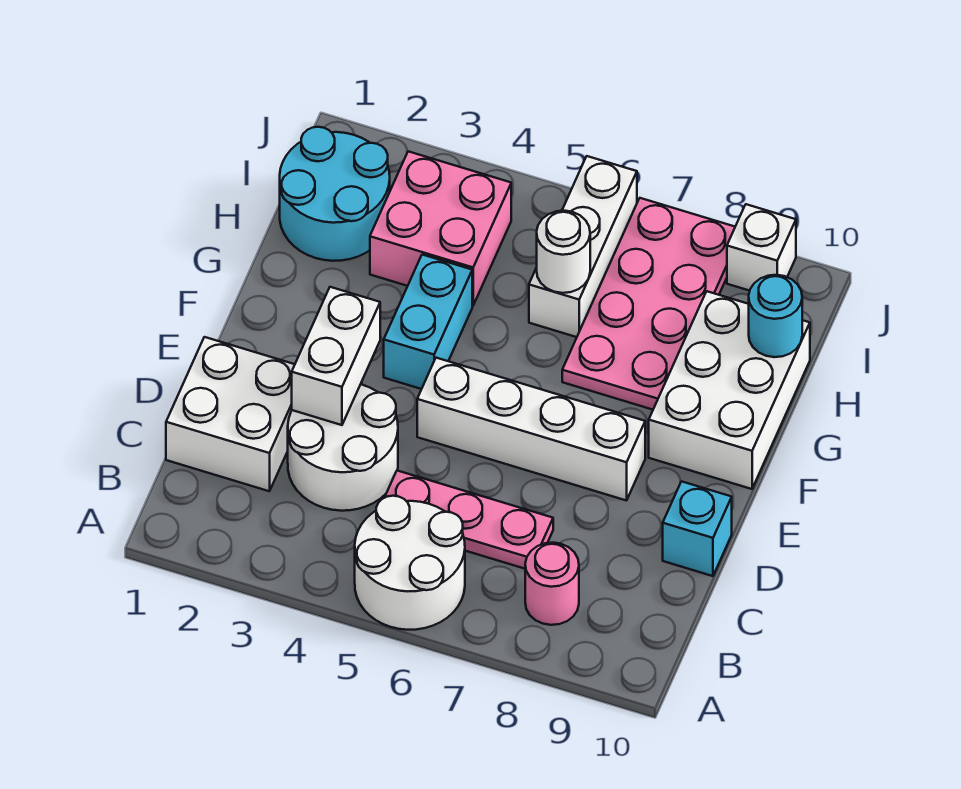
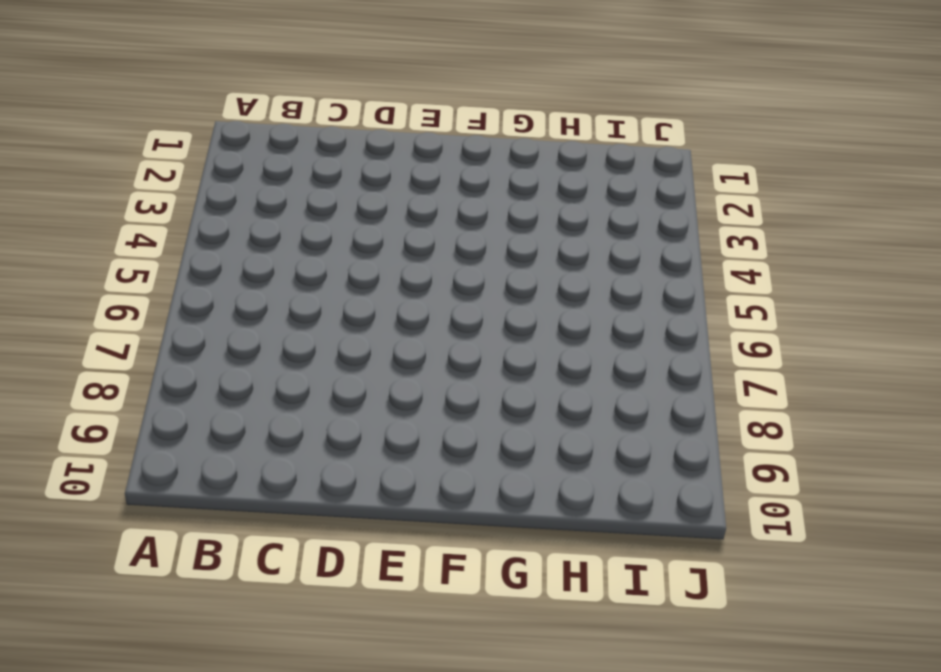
none -> white round brick A5:B6 level 1
none -> pink round brick B8 level 1
none -> white brick C1:D2 level 1

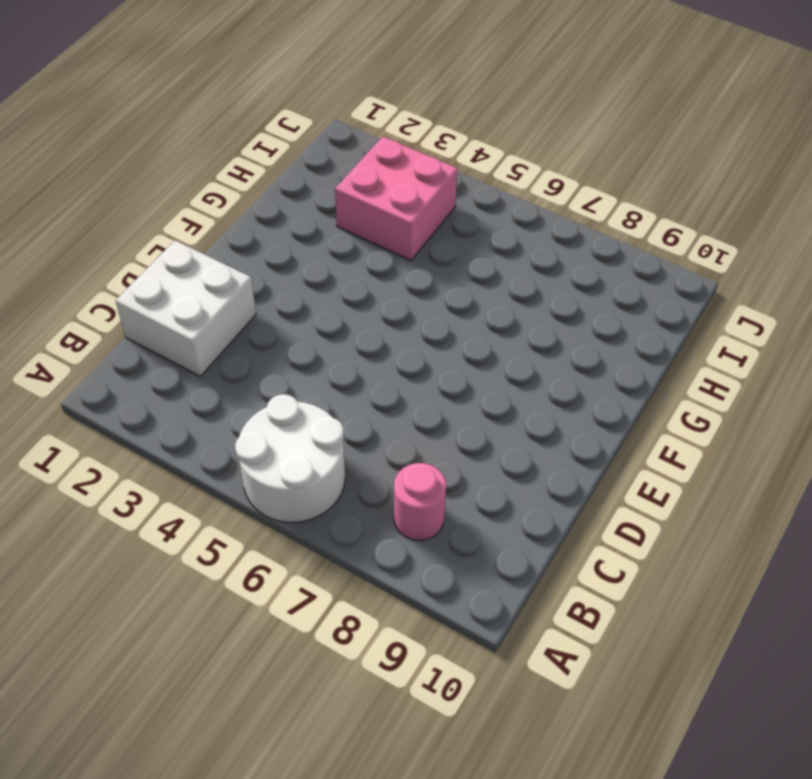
none -> white round brick C3:D4 level 1
none -> pink plate C5:C7 level 1
none -> cyan brick D10 level 1

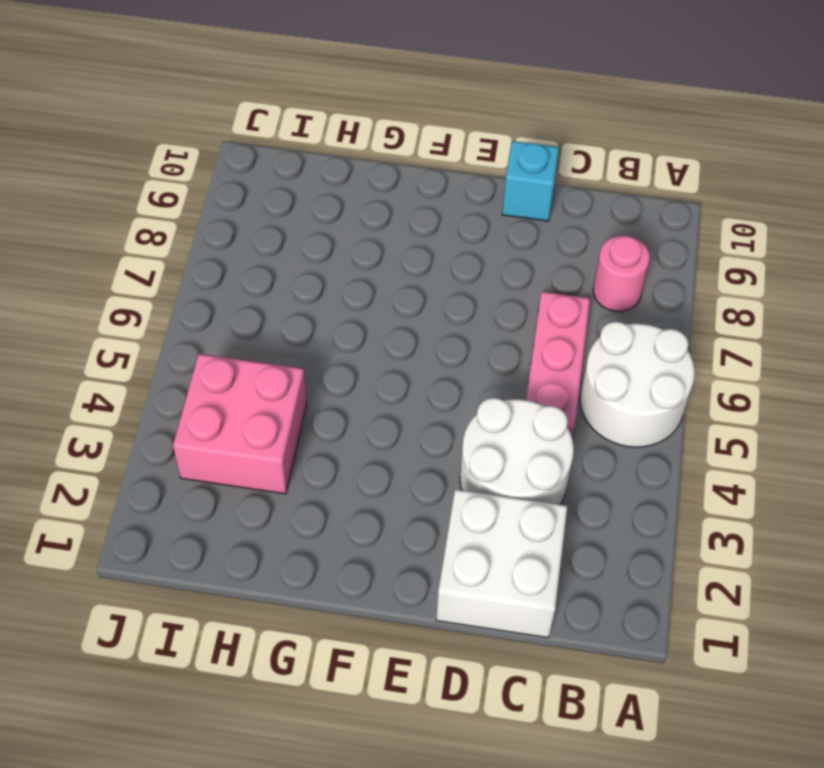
none -> white brick E5:E8 level 1
none -> cyan brick F4:G4 level 1
none -> white brick F9:H10 level 1

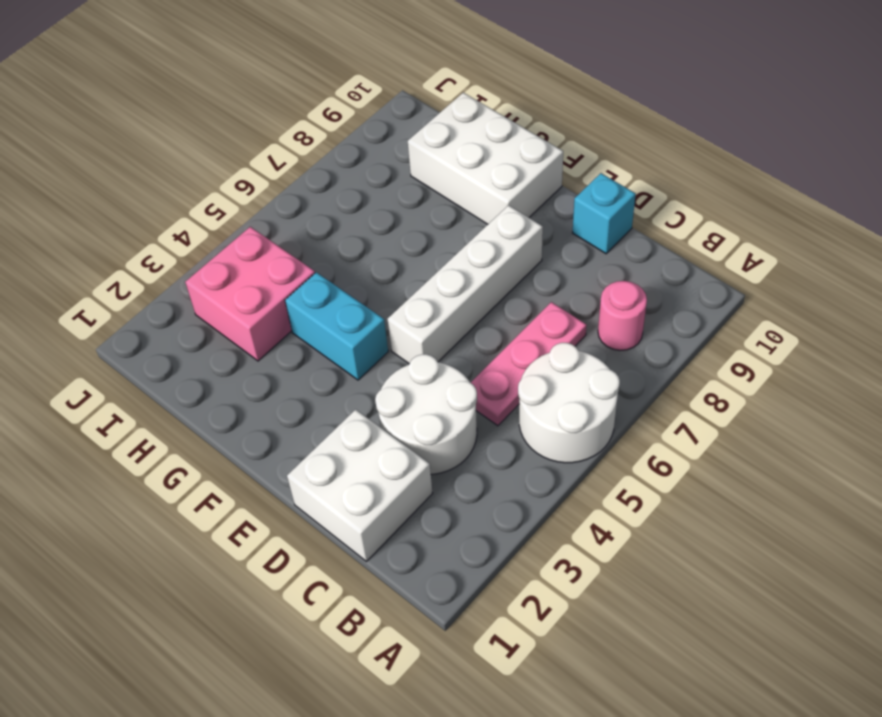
none -> pink plate G7:J8 level 1
none -> cyan round brick H1:I2 level 1
none -> white brick H6:J6 level 1

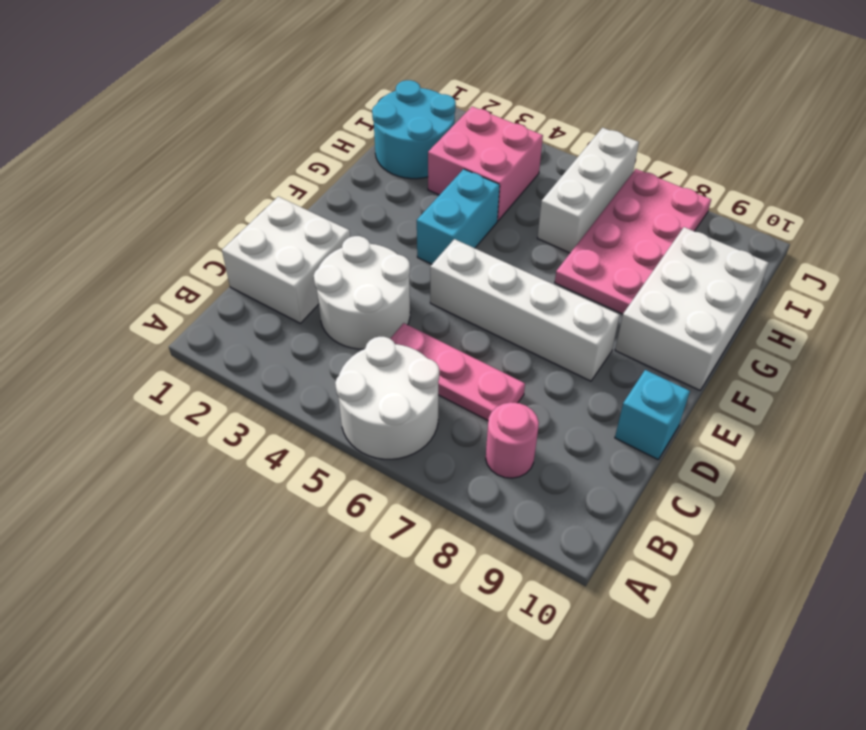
none -> white brick J9 level 1
none -> white brick D3:E3 level 2
none -> white round brick H6 level 2

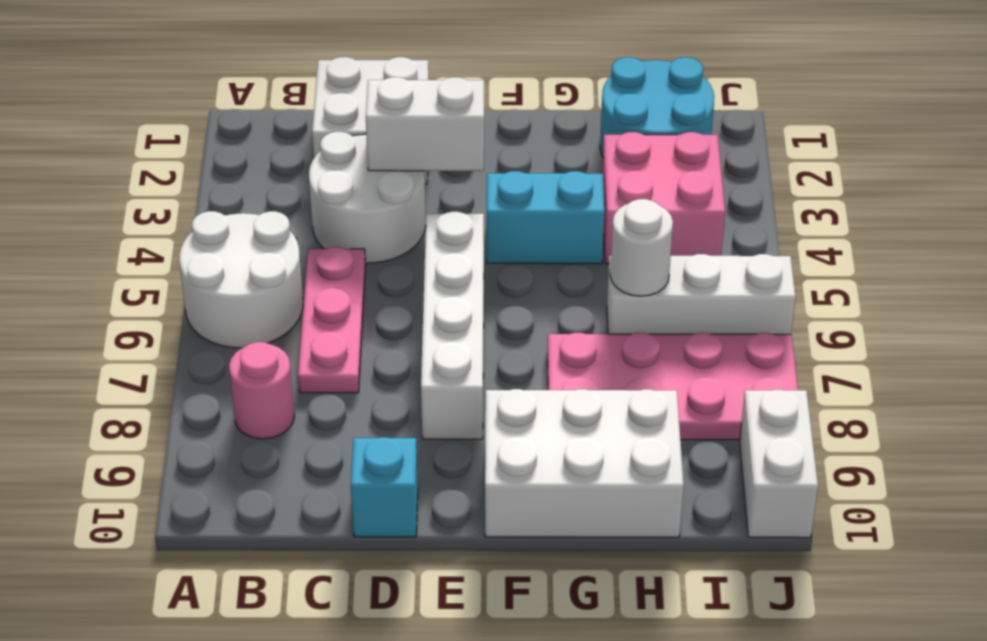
white brick J9:J10 level 1 -> white brick J9 level 1
none -> cyan round brick H10 level 2

